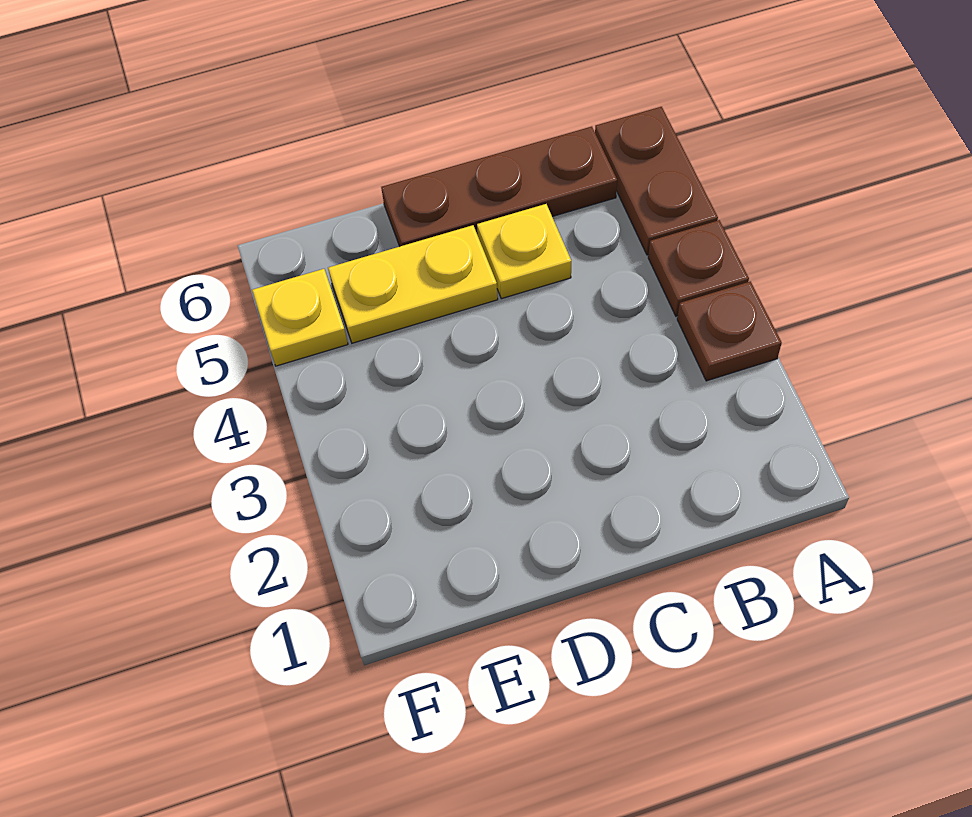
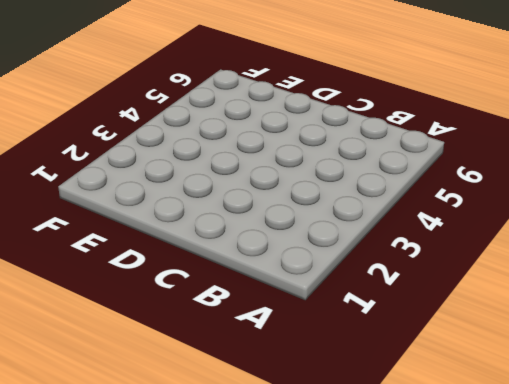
none -> brown plate A3 level 1
none -> brown plate A4 level 1

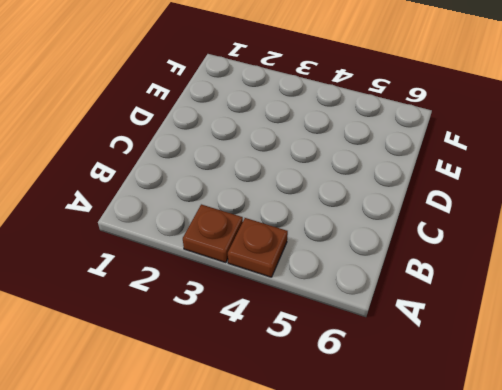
none -> brown plate A5:A6 level 1
none -> brown plate B6:D6 level 1

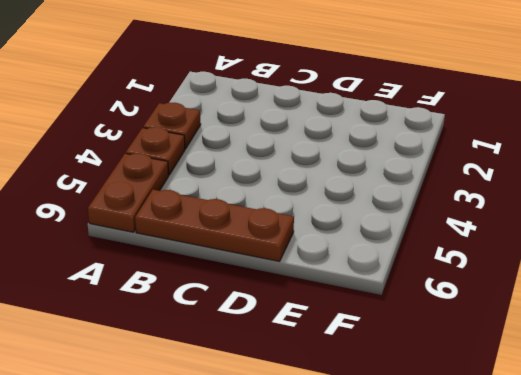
none -> yellow plate C5 level 1
none -> yellow plate D5:E5 level 1

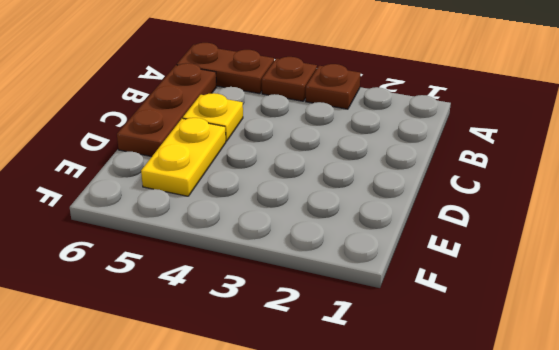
none -> yellow plate F5 level 1

